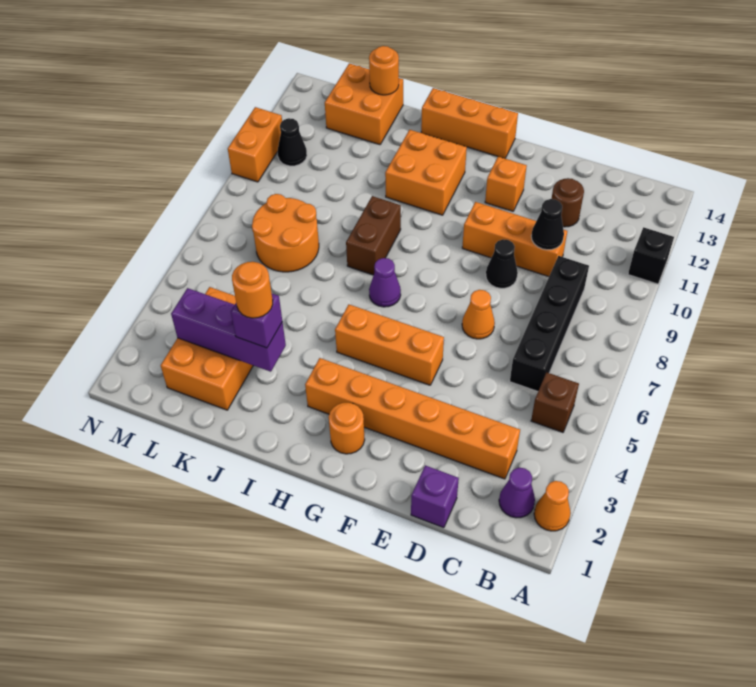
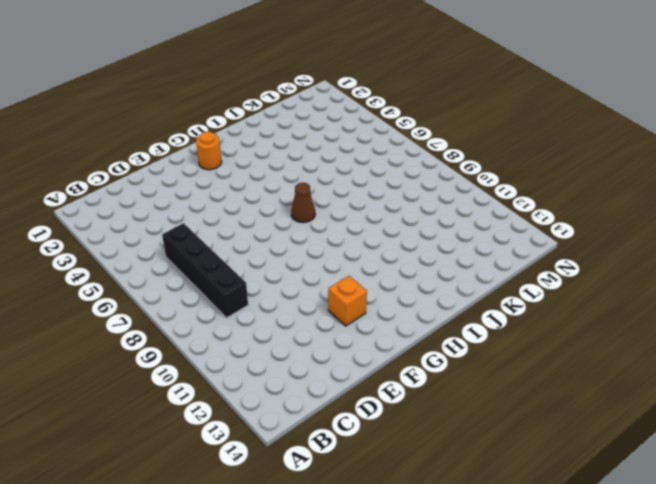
brown cone H7 level 1 -> purple cone H7 level 1
none -> orange cone A2 level 1
none -> black brick A11 level 1
none -> purple cone B2 level 1

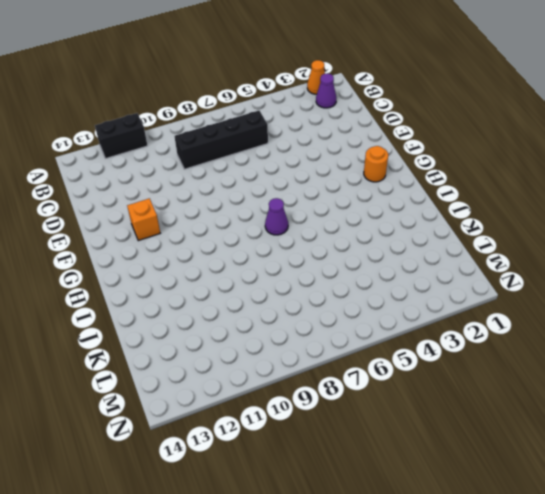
black brick A11:A12 level 1 -> black brick A11 level 1
none -> brown brick B5 level 1
none -> orange brick C3:H3 level 1
none -> purple brick D1 level 1

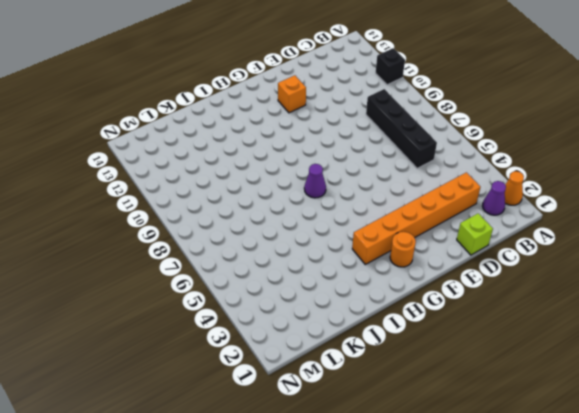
lime brick D1 level 1 -> purple brick D1 level 1
none -> brown brick B5 level 1
none -> orange brick D10:F10 level 1
none -> brown round brick D12 level 1

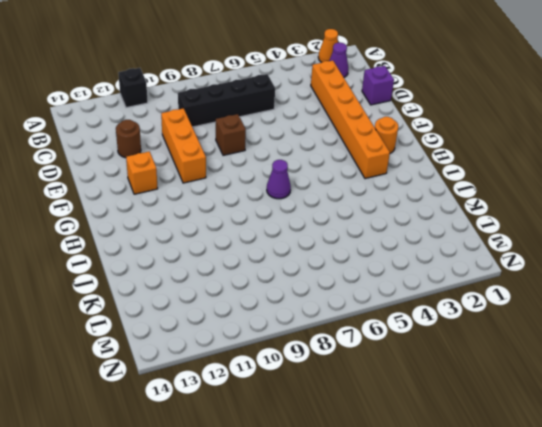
brown brick E8 level 1 -> brown brick B5 level 1
none -> orange cone E7 level 1
none -> black cone E9 level 1
none -> orange brick F5:H5 level 1

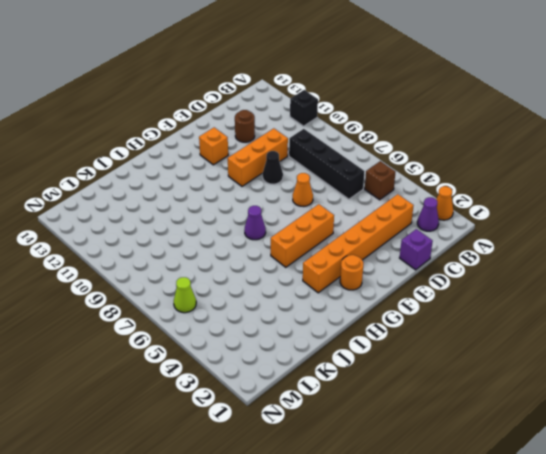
lime cone M6 level 1 -> none
none -> orange brick G14:I14 level 1
none -> orange brick H11:I12 level 1
none -> brown brick I8:I9 level 1

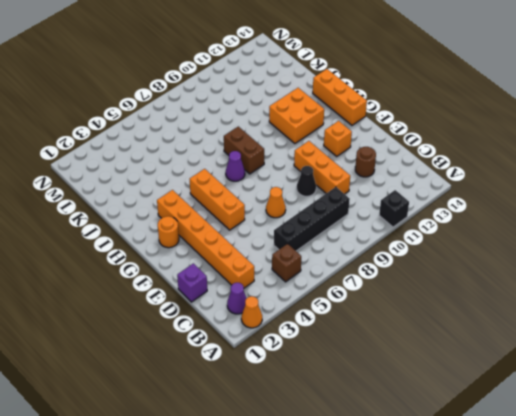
brown brick H8:I8 level 1 -> brown brick I8:I9 level 1
none -> orange brick K2:L4 level 1
none -> orange round brick K7:L8 level 1
none -> orange brick K13:L14 level 1

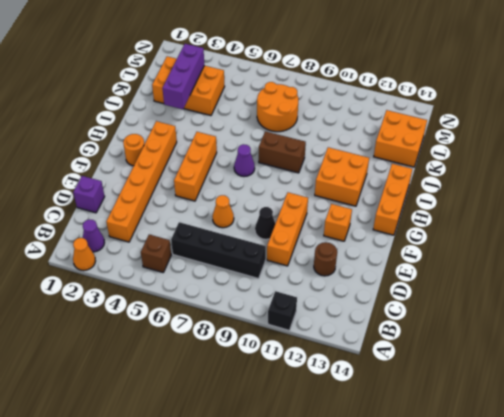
none -> black cone M11 level 1
none -> orange brick N10:N11 level 1
none -> black cone D10 level 2

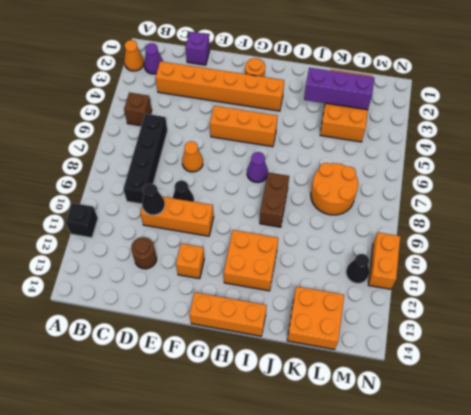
none -> orange round brick K14 level 2
none -> purple brick J3 level 3
none -> orange round brick J3 level 4

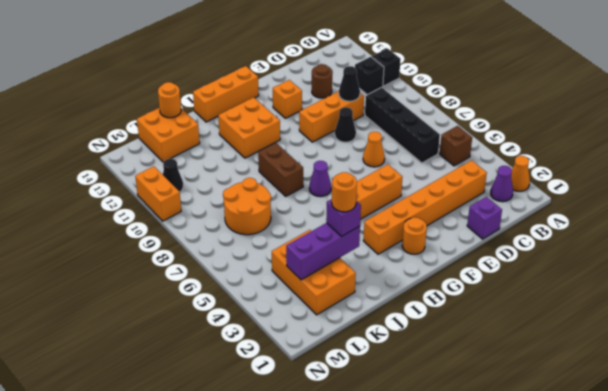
black brick B11 level 1 -> none

